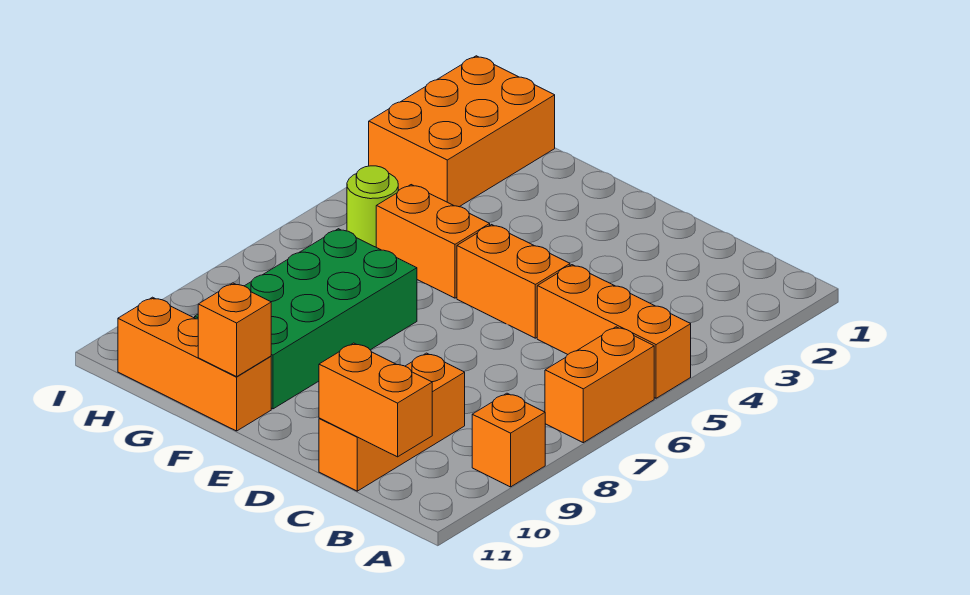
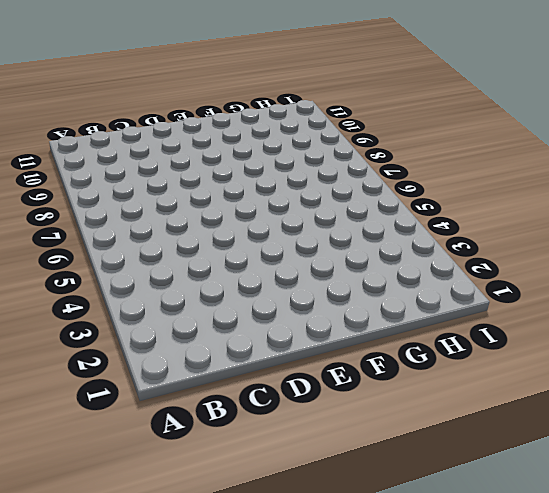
none -> orange brick A5:C5 level 1
none -> orange brick A6:A7 level 1
none -> orange brick A9 level 1

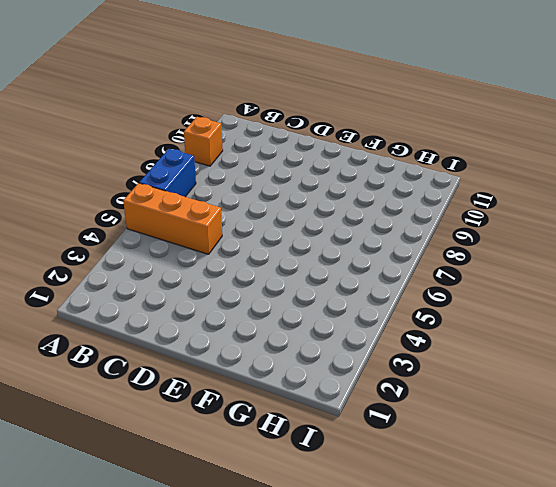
blue brick A6:A7 level 1 -> orange brick A6:A7 level 1
none -> orange brick C9:C11 level 1
none -> orange brick D5:E5 level 1
none -> orange brick F5:G5 level 1

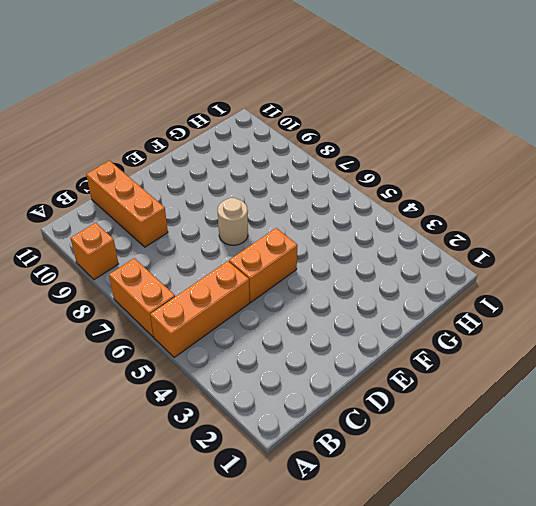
tan round brick E7 level 1 -> none
none -> orange brick F5:G5 level 1
none -> green brick F7:G10 level 1
none -> orange brick F11:H11 level 1

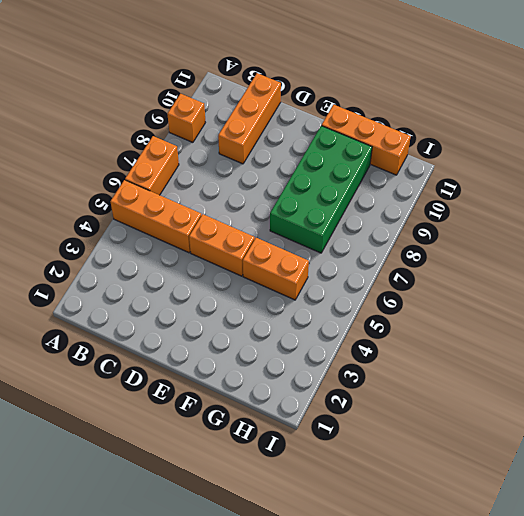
none -> orange brick H1:I3 level 1
none -> lime round brick H5 level 1
none -> orange brick B11:C11 level 2

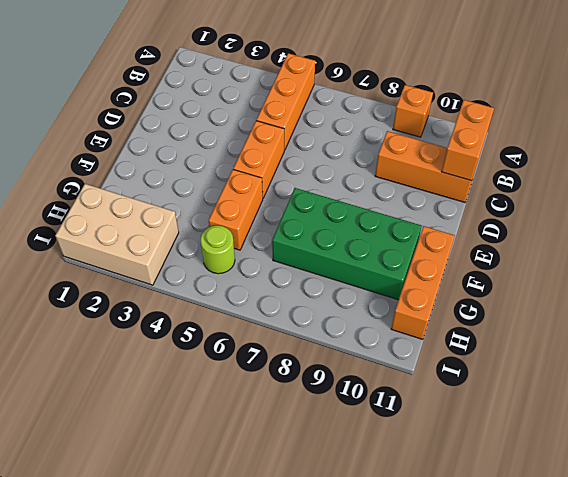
tan brick H1:I3 level 1 -> orange brick H1:I3 level 1
none -> orange brick A6:A7 level 1
none -> orange brick F11 level 2

